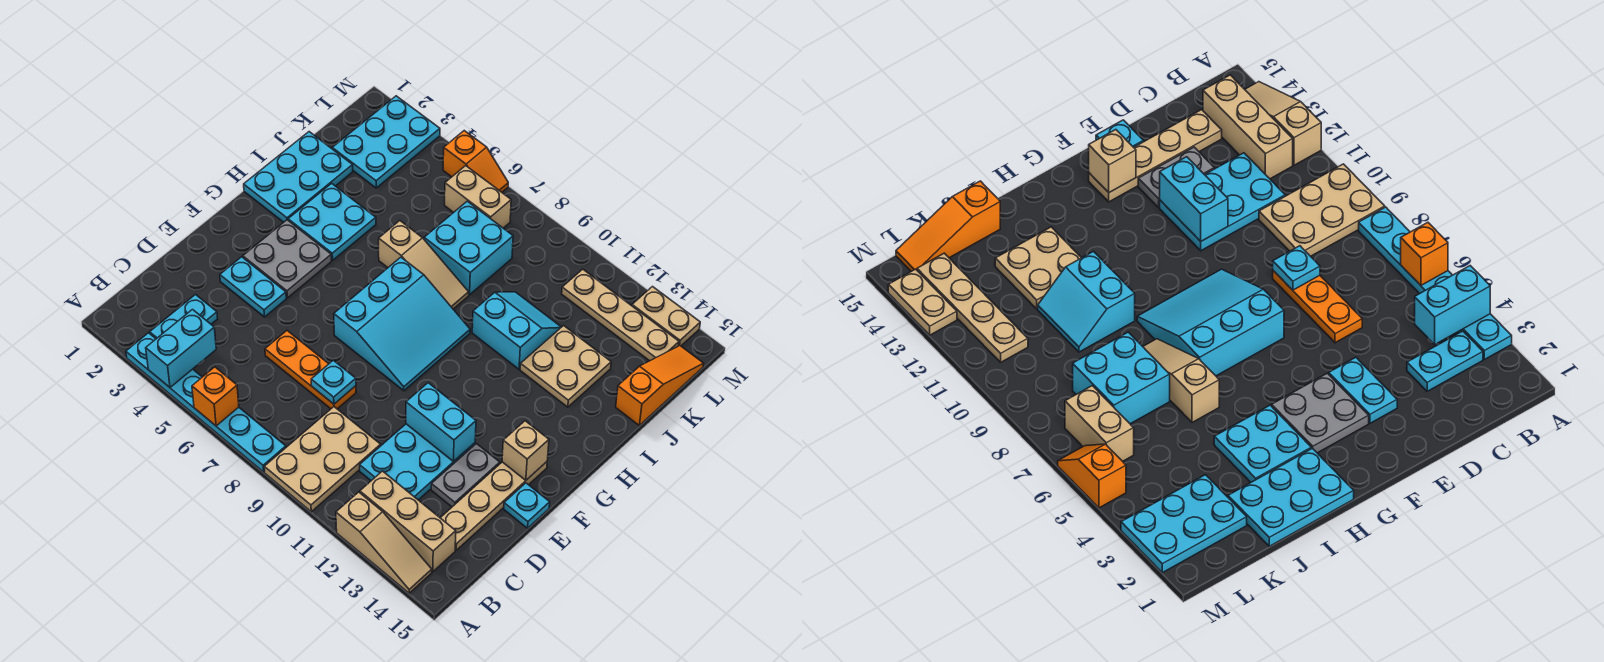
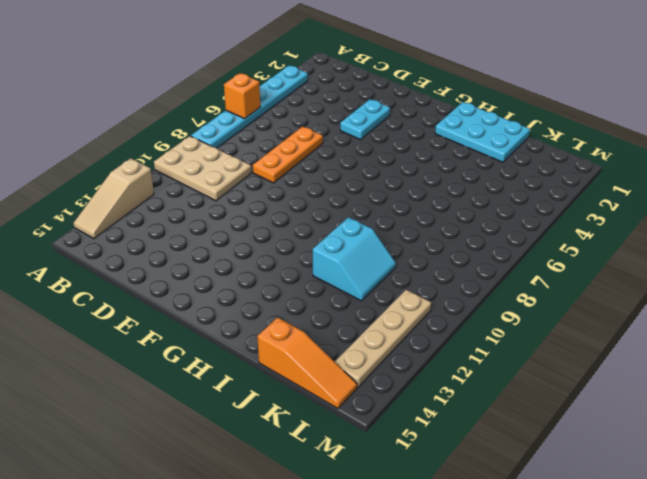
none -> cyan plate B3:C3 level 1
none -> tan brick B12:B14 level 1
none -> cyan plate C11:E12 level 1
none -> tan plate C14:F14 level 1

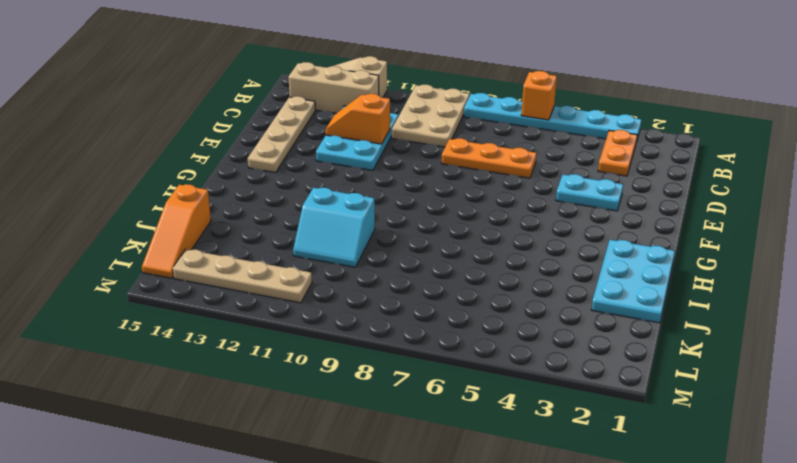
orange plate B3:C3 level 1 -> cyan plate B3:C3 level 1
orange slope D11:D12 level 2 top 11 -> orange slope M5:M6 level 1 top 5
none -> grey plate D13:E13 level 1
none -> cyan plate E15 level 1
none -> grey plate F3:G4 level 1
none -> cyan slope F7:H9 level 1 top 7

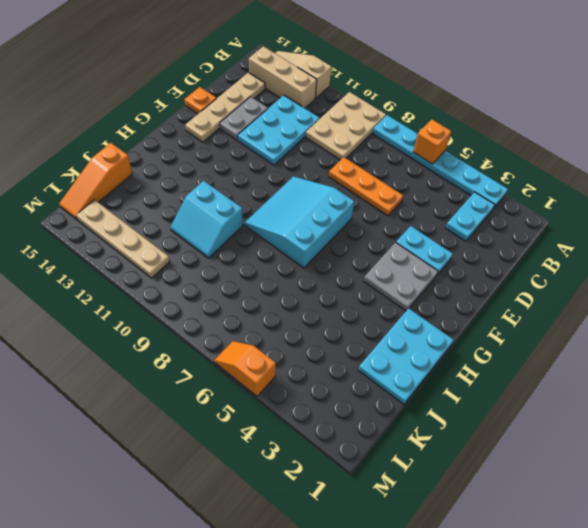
orange plate E15 level 1 -> cyan plate E15 level 1
none -> cyan plate H3:I4 level 1
none -> tan slope I6:I8 level 1 top 6
none -> tan plate I12:J13 level 1
none -> cyan brick J7:K8 level 1

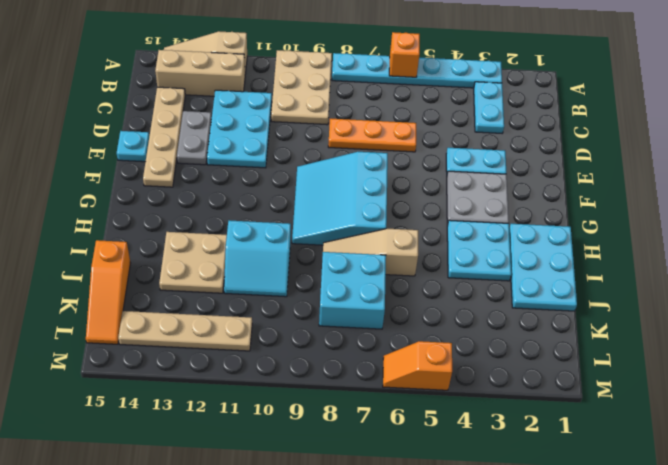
none -> cyan plate K2:M3 level 1
none -> tan brick L6:L7 level 1
none -> tan plate M13:M14 level 1
none -> cyan brick A4:B4 level 2

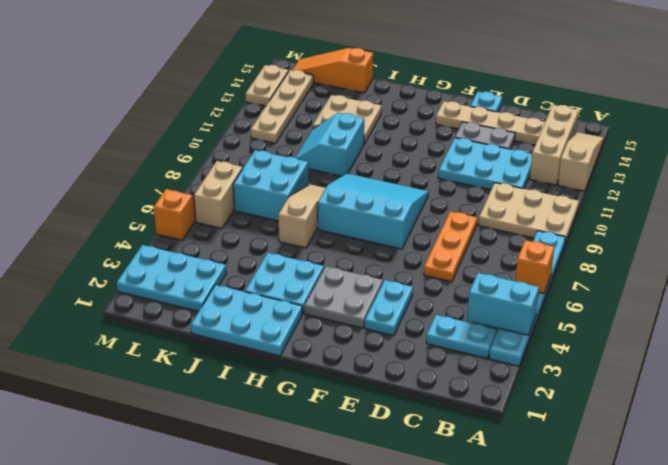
none -> cyan plate D8 level 2
none -> cyan brick E11:E12 level 2
none -> tan brick F14 level 2

